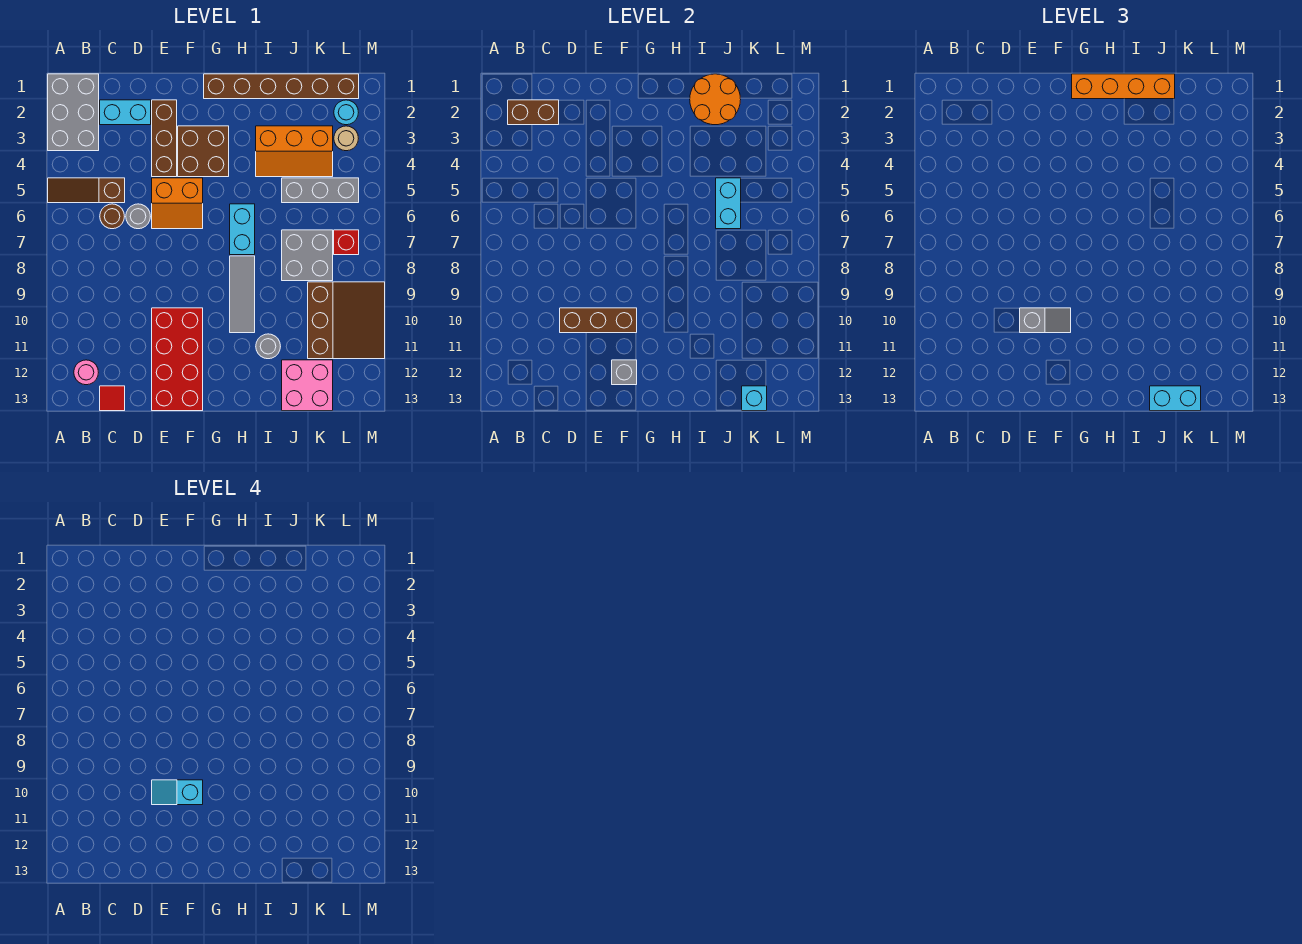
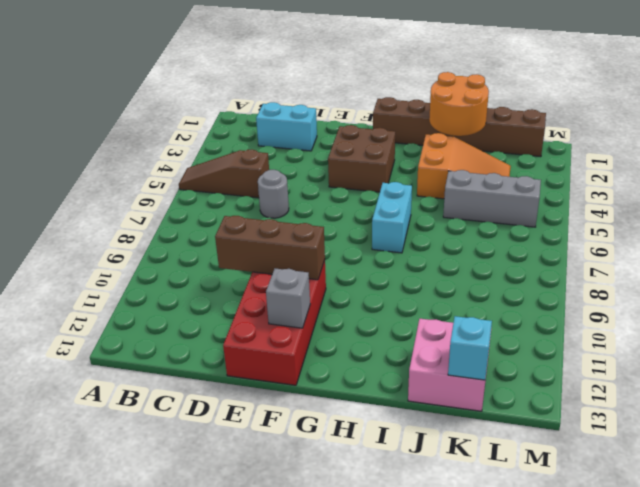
orange slope I3:K4 level 1 top I -> orange slope I3:K4 level 1 top 3
none -> grey brick A1:B3 level 1
none -> pink round brick B12 level 1
none -> brown round brick C6 level 1
none -> red tile C13 level 1

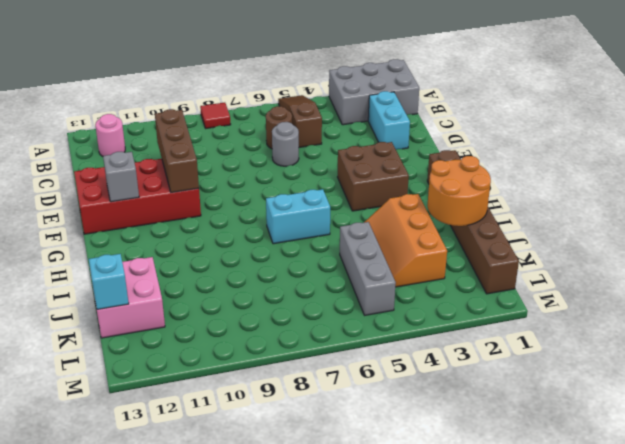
red tile A8 level 1 -> red tile C13 level 1
none -> brown brick E2:E4 level 1
none -> orange slope E5:F6 level 1 top 5
none -> grey tile H8:H10 level 1
none -> grey round brick I11 level 1

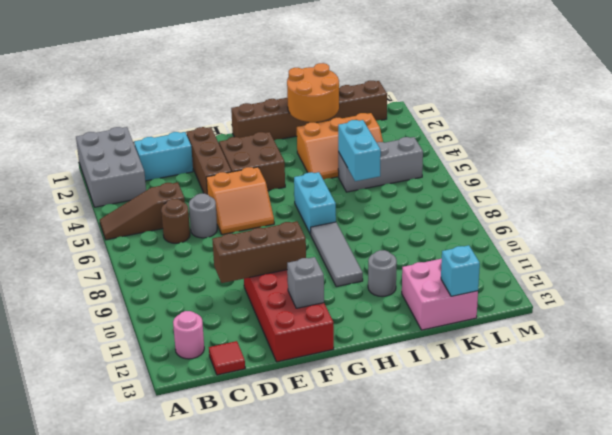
none -> grey brick J7:K8 level 1
none -> brown slope K9:M11 level 1 top K
none -> cyan round brick L2 level 1
none -> tan round brick L3 level 1

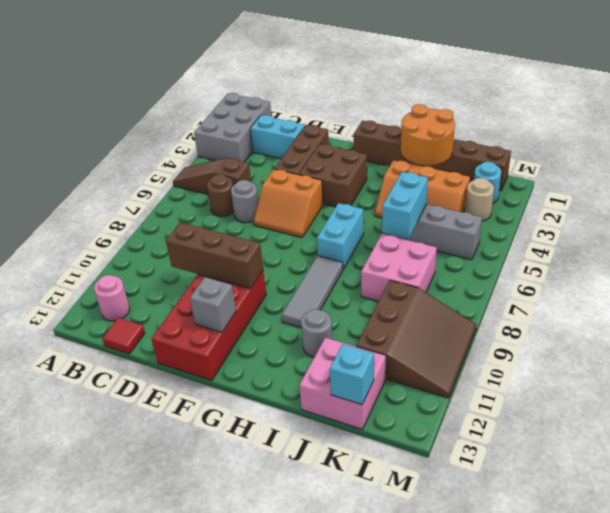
pink brick J7:K8 level 1 -> grey brick J7:K8 level 1
none -> red brick L7 level 1
none -> brown brick B2:C2 level 2
none -> grey slope E10:F10 level 3 top E
none -> orange brick G1:J1 level 3

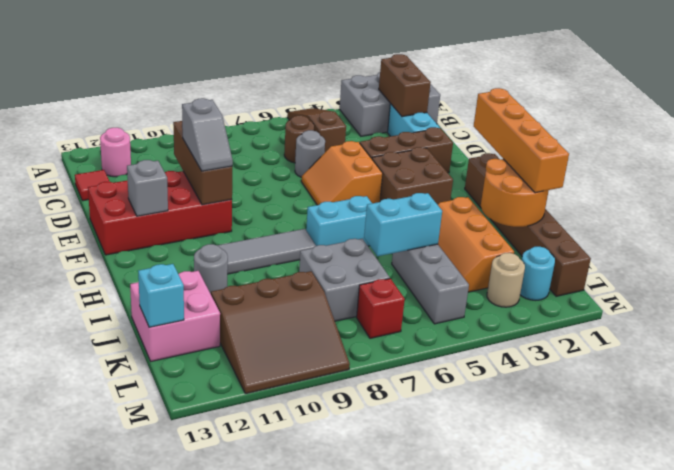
none -> cyan brick J13:K13 level 3
none -> cyan slope E10:F10 level 4 top F

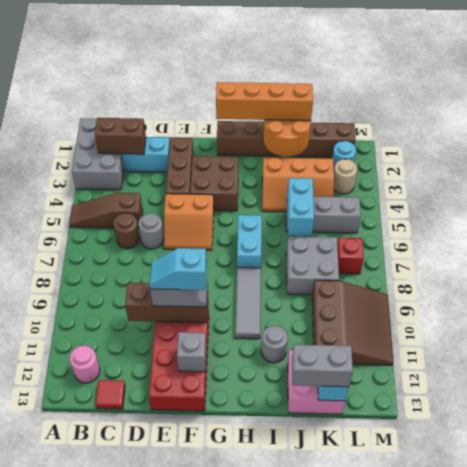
grey brick J13:K13 level 3 -> cyan brick J13:K13 level 3

